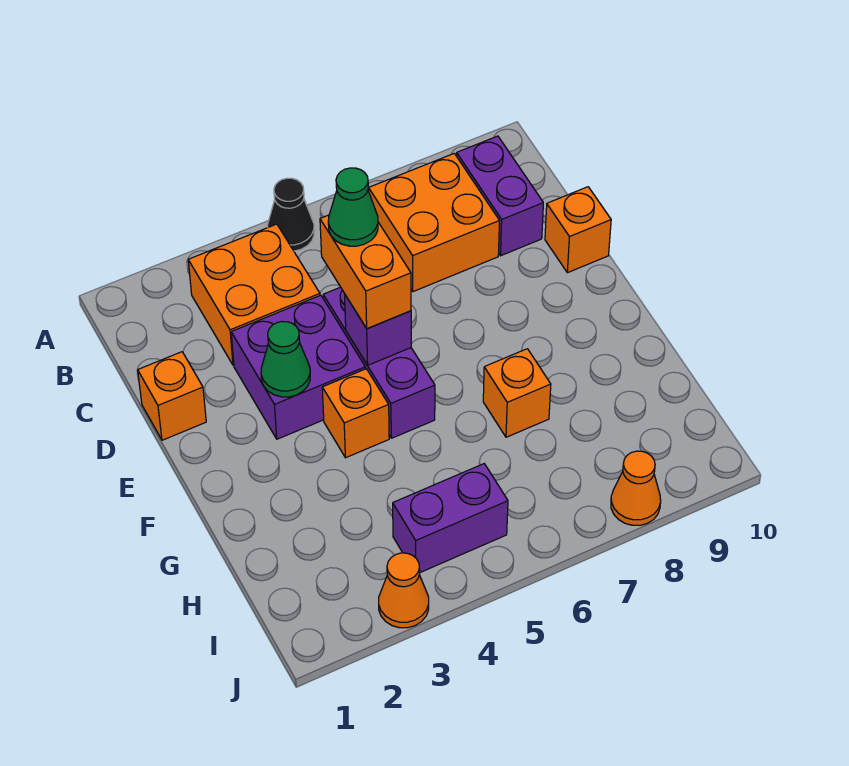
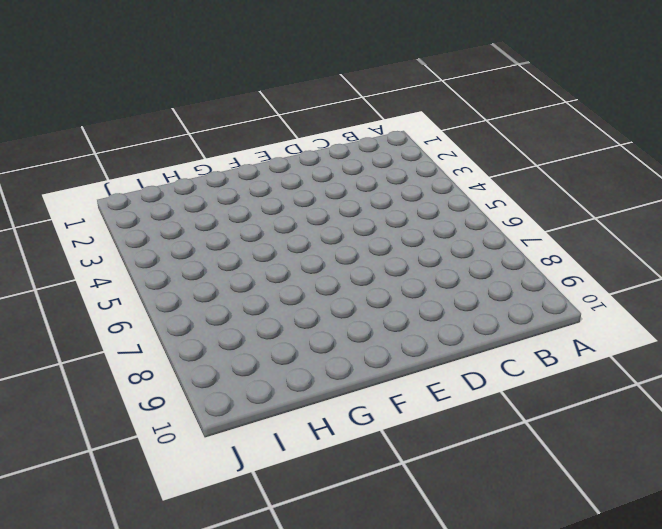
none -> black cone A5 level 1
none -> orange brick B3:C4 level 1
none -> orange brick B7:C8 level 1

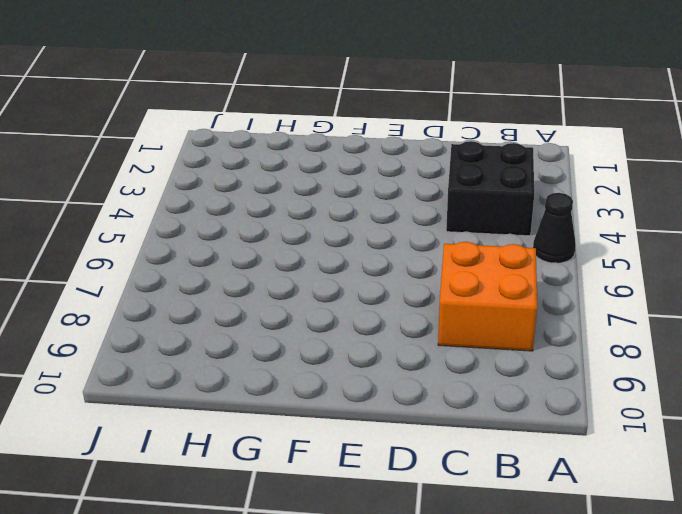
black brick B3:C4 level 1 -> orange brick B3:C4 level 1
none -> purple brick B9:C9 level 1
none -> orange brick D1 level 1
none -> purple brick D3:E4 level 1

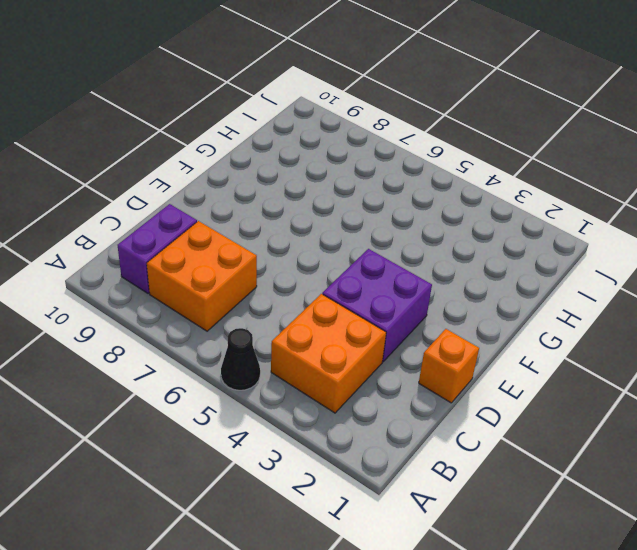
none -> purple brick D5:F5 level 1
none -> orange brick D10 level 1
none -> orange brick F4 level 1

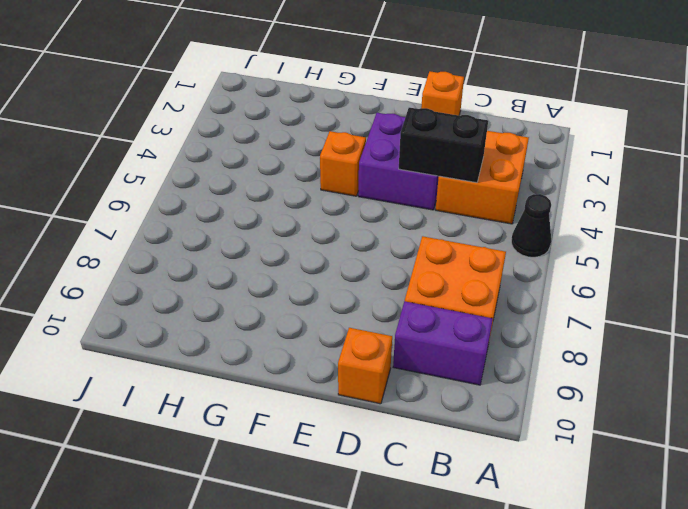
black brick C4:D4 level 2 -> none
none -> purple brick D5:F5 level 1
none -> orange brick G7 level 1
none -> purple brick I4:I5 level 1

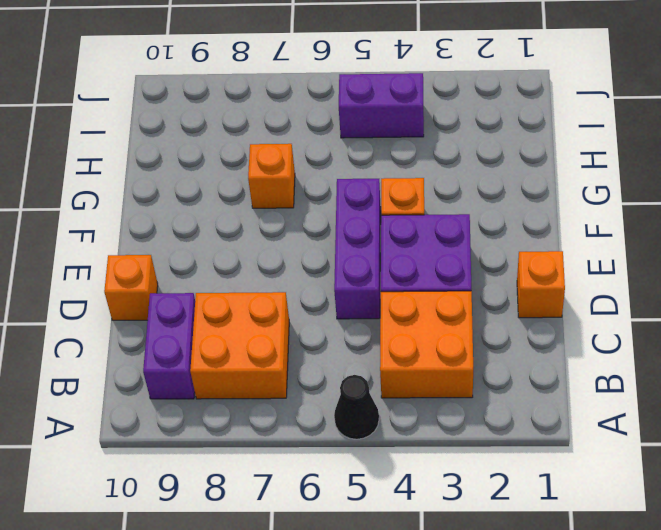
none -> orange cone J3 level 1
none -> orange cone J8 level 1
none -> green cone E3 level 2

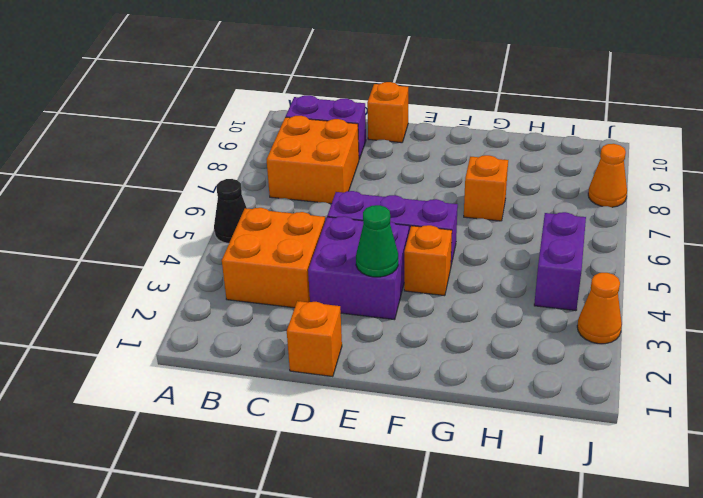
none -> purple brick E5 level 2
none -> orange brick D5:E5 level 3
none -> green cone D5 level 4

